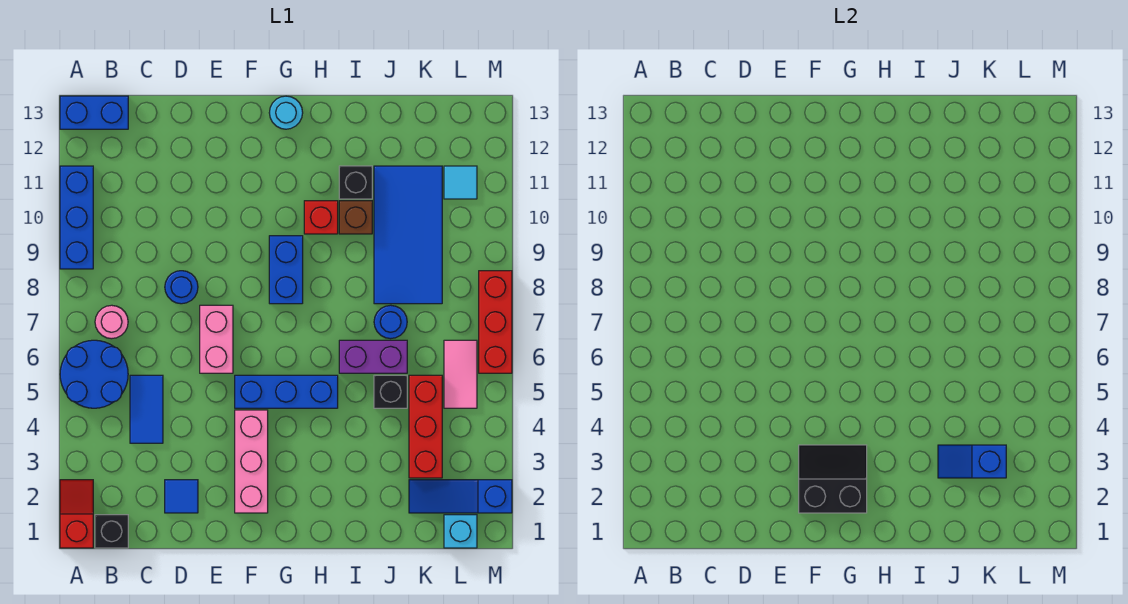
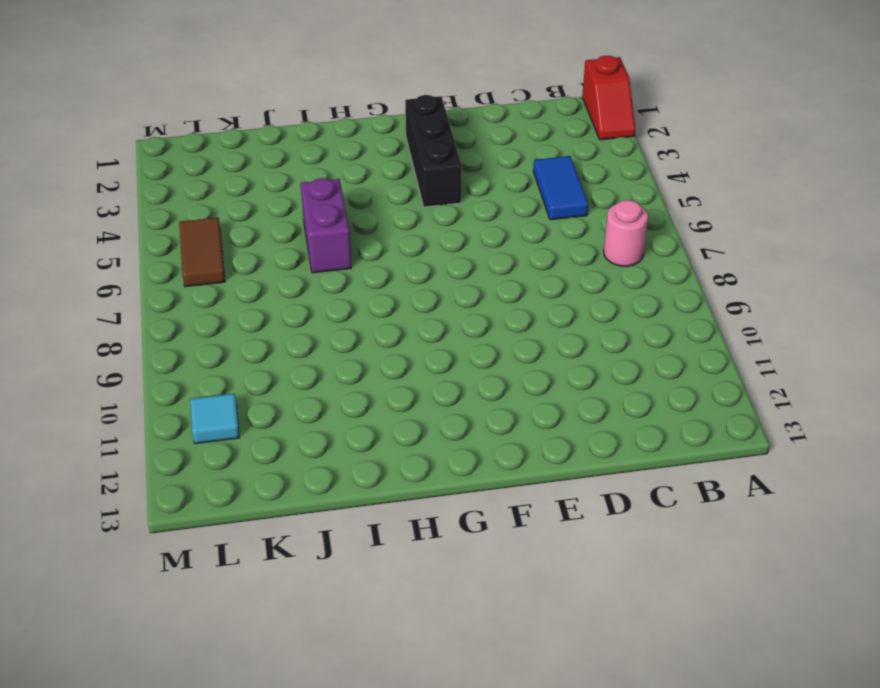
black brick F2:F4 level 1 -> pink brick F2:F4 level 1
purple brick I5:I6 level 1 -> purple brick I6:J6 level 1
brown tile L5:L6 level 1 -> pink tile L5:L6 level 1
none -> blue round brick A5:B6 level 1
none -> blue brick A9:A11 level 1
none -> blue brick A13:B13 level 1

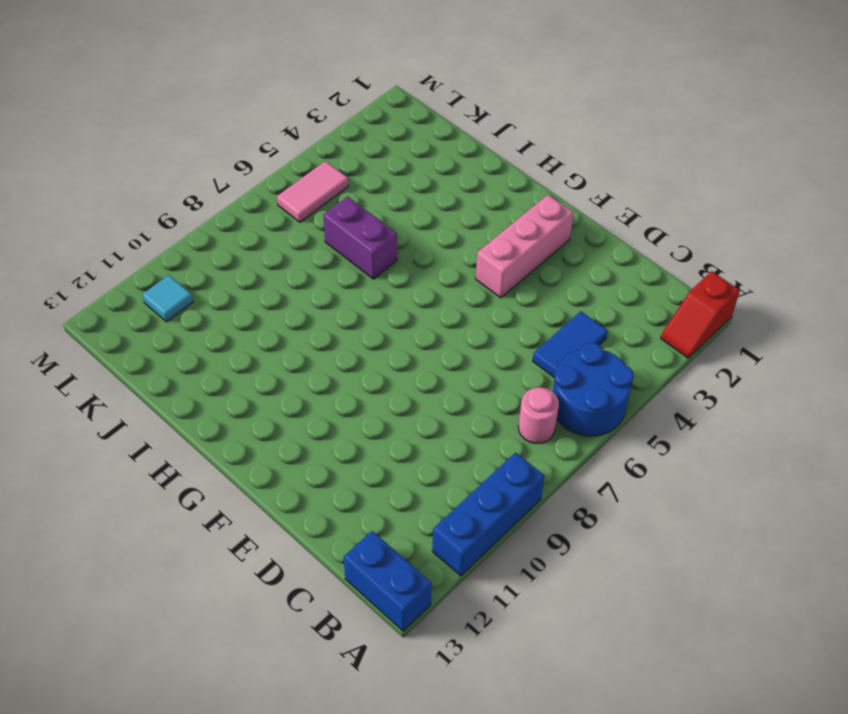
none -> black brick B1 level 1
none -> blue tile D2 level 1
none -> blue round brick D8 level 1

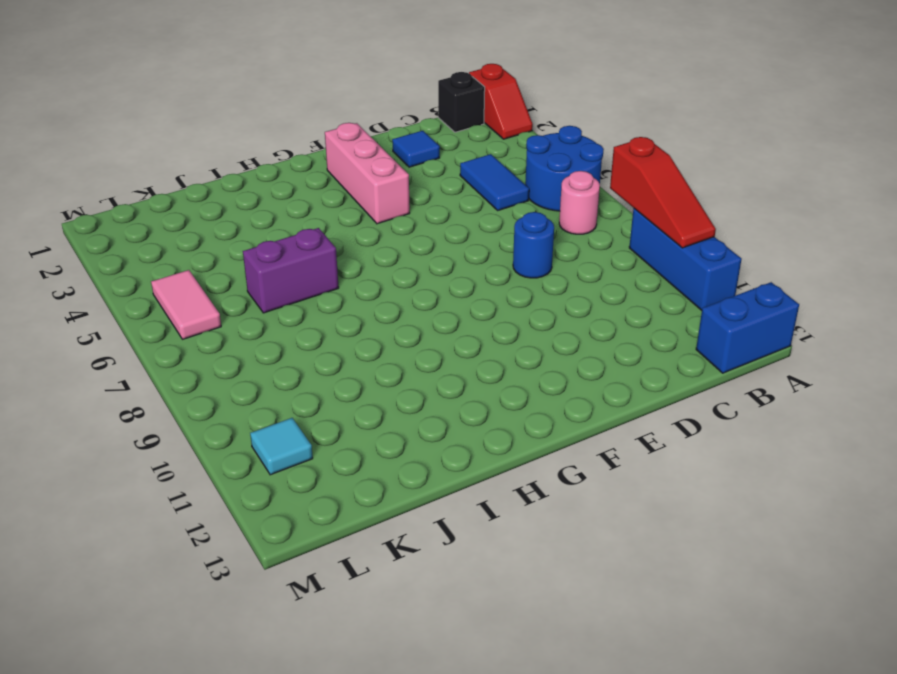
red slope A8:A10 level 2 top 8 -> none
none -> pink brick E6:E7 level 1
none -> blue brick F5:H5 level 1
none -> blue brick G8:G9 level 1

